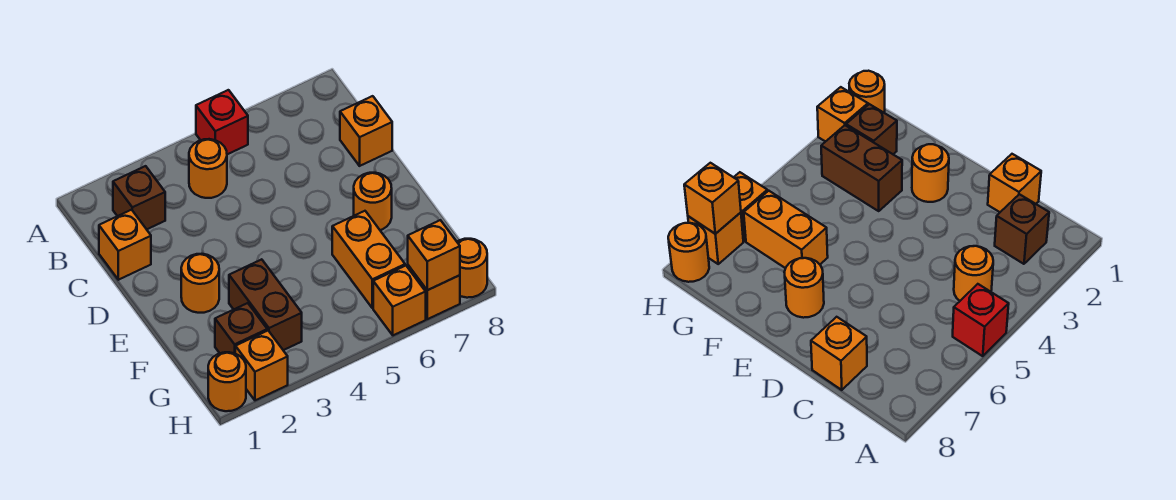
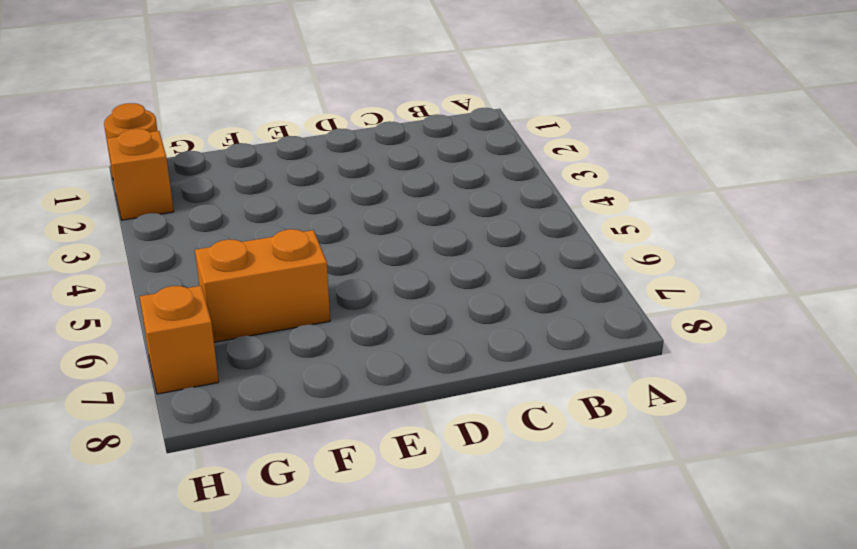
none -> red brick A5 level 1
none -> brown brick B2 level 1
none -> orange round brick B4 level 1

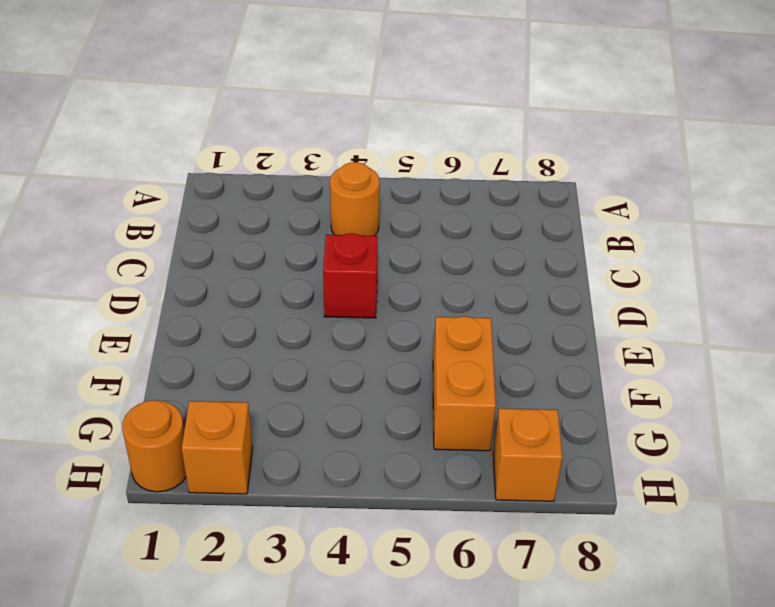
red brick D4 level 1 -> red brick A5 level 1
none -> brown brick B2 level 1
none -> orange brick C1 level 1
none -> orange brick C8 level 1

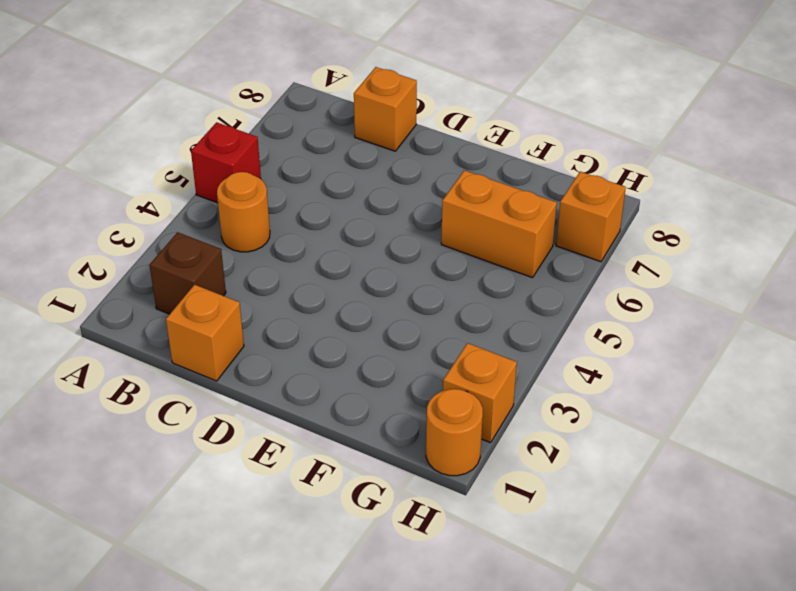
none -> orange round brick E2 level 1
none -> orange round brick E7 level 1
none -> brown brick F3:G3 level 1

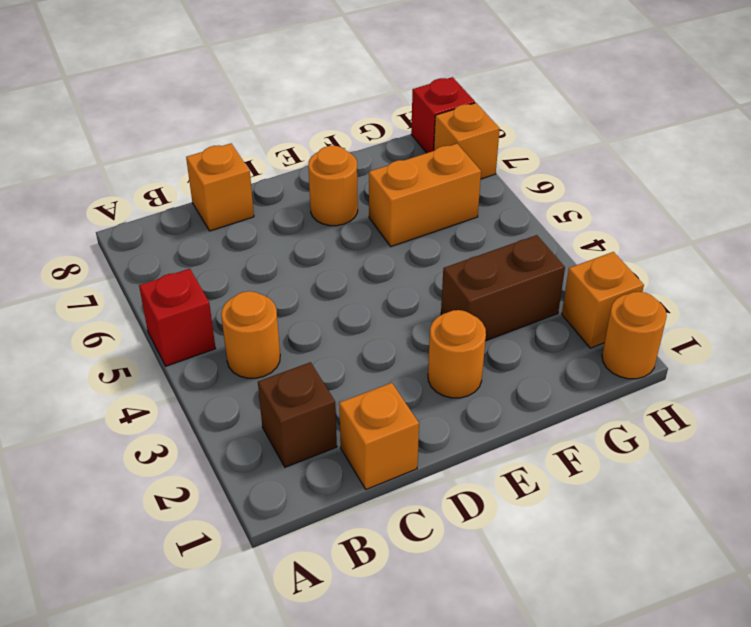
red brick H8 level 1 -> orange round brick H8 level 1
none -> brown brick G2 level 1
none -> orange brick H6 level 1
none -> orange brick H7 level 2

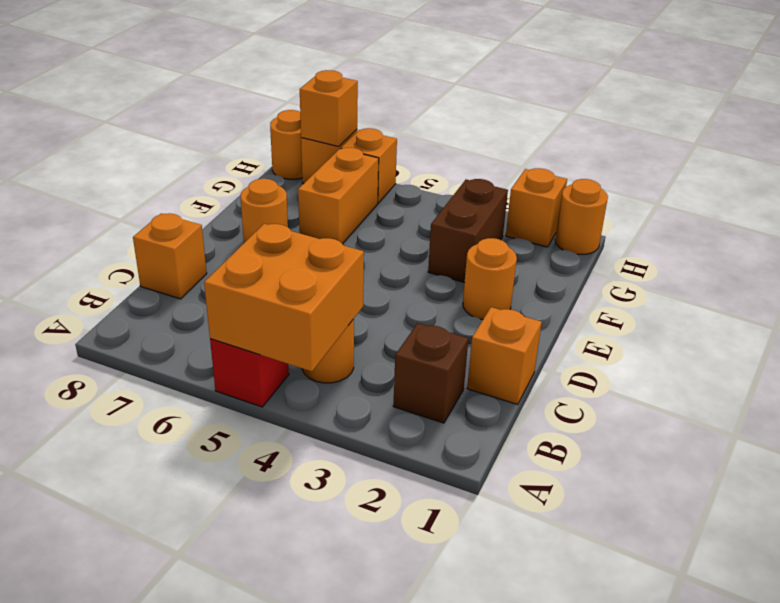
orange brick A4:B5 level 2 -> none
none -> brown brick G2 level 1

